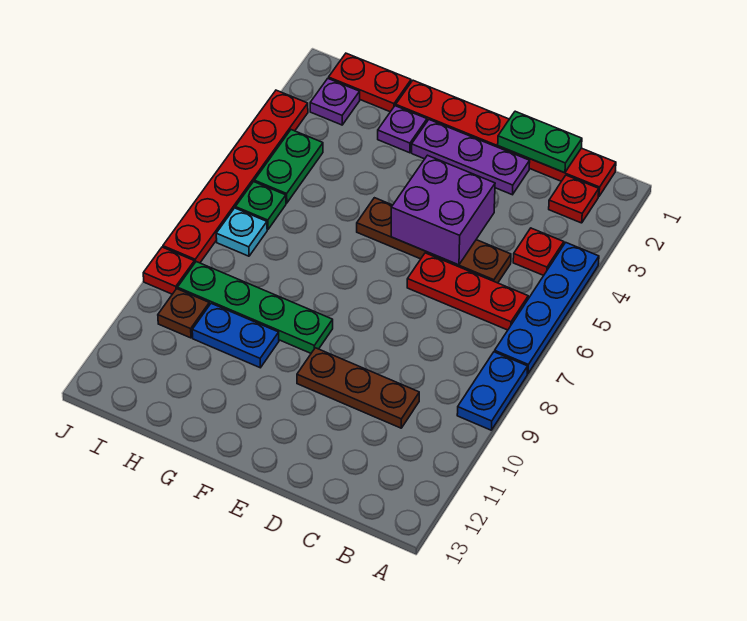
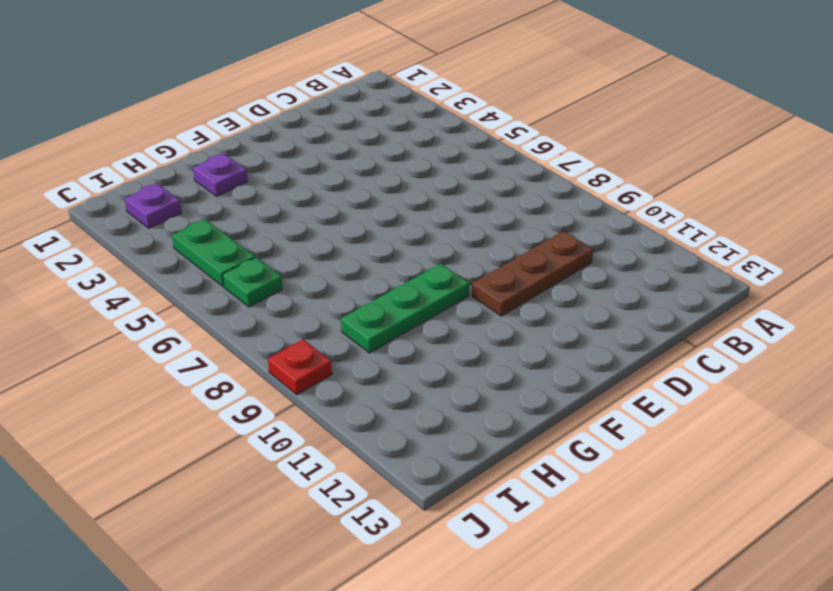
green plate F9:H9 level 1 -> green plate F9:I9 level 1
none -> blue plate A4:A7 level 1
none -> blue plate A8:A9 level 1
none -> red plate B1:G1 level 1

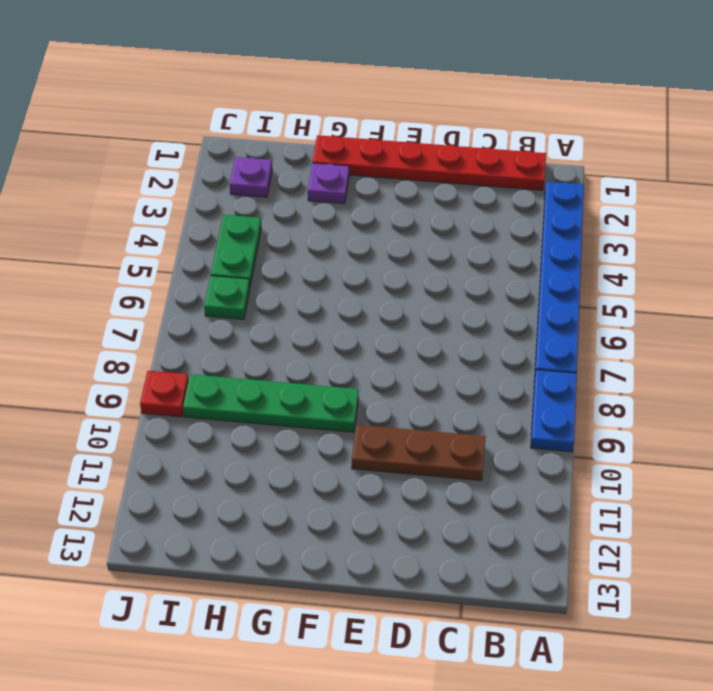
blue plate A2:A7 level 1 -> blue plate A4:A7 level 1
none -> red plate B2 level 1
none -> red plate B4 level 1
none -> red plate B6:D6 level 1

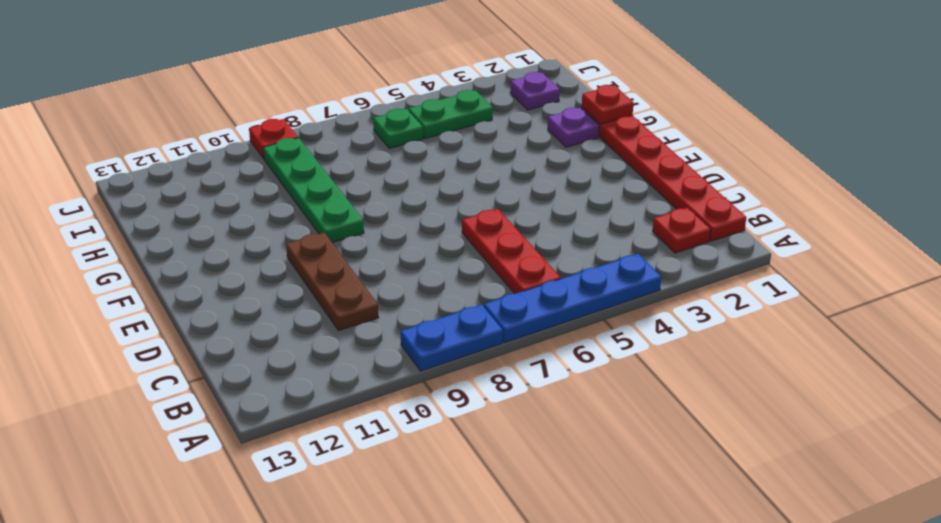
red plate G1 level 2 -> red plate B4 level 1
none -> brown plate C5:F5 level 1
none -> purple plate D2:F2 level 1
none -> blue plate G10:H10 level 1

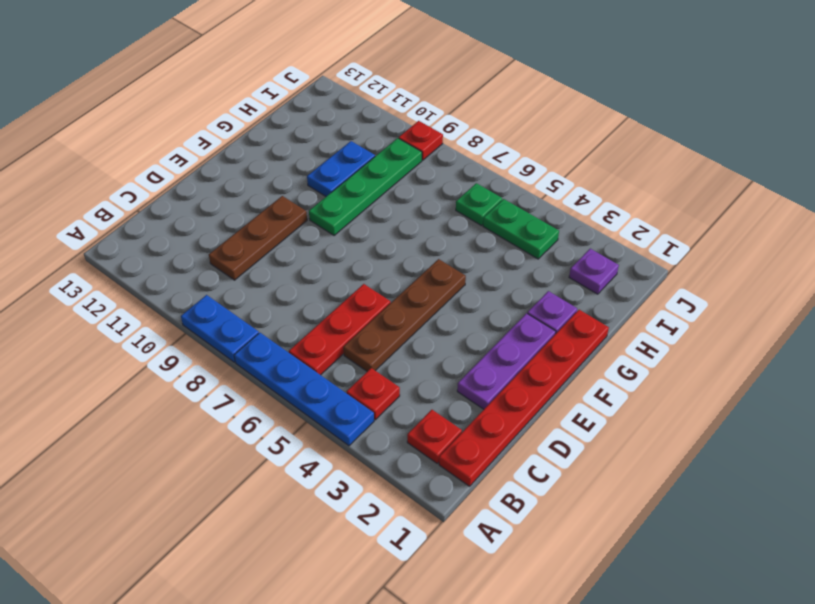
none -> red plate H1:I1 level 1
none -> cyan plate I7 level 1
none -> brown plate I10 level 1

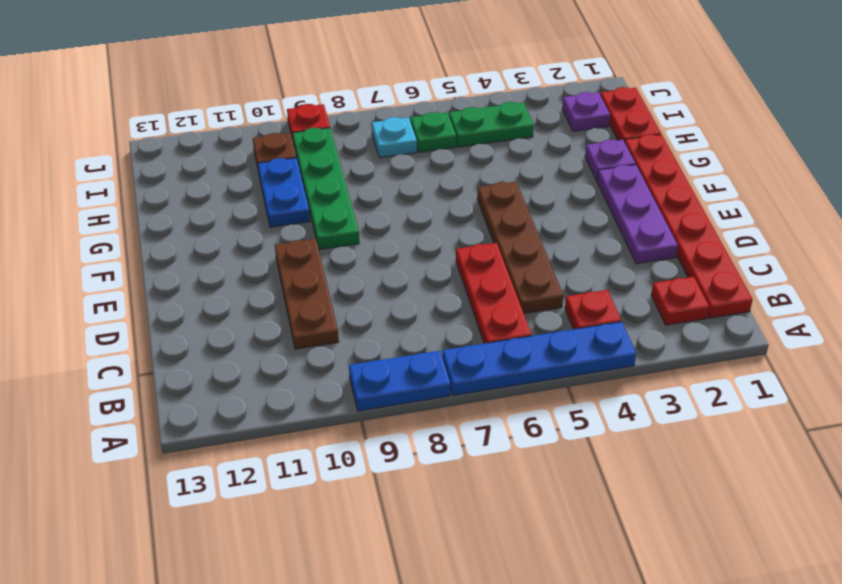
none -> red plate J3:J8 level 1
none -> green plate C1:D1 level 2
none -> purple brick D4:E5 level 2

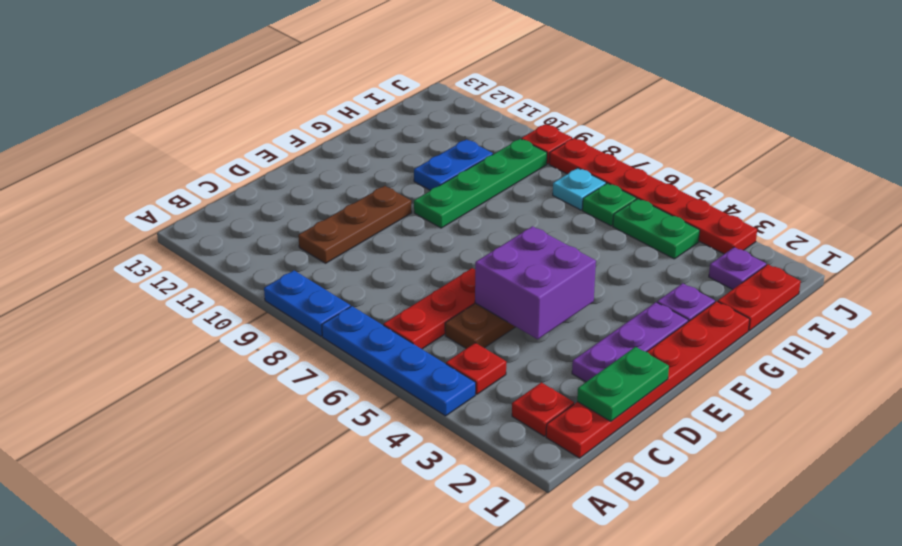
none -> brown plate I10 level 1

